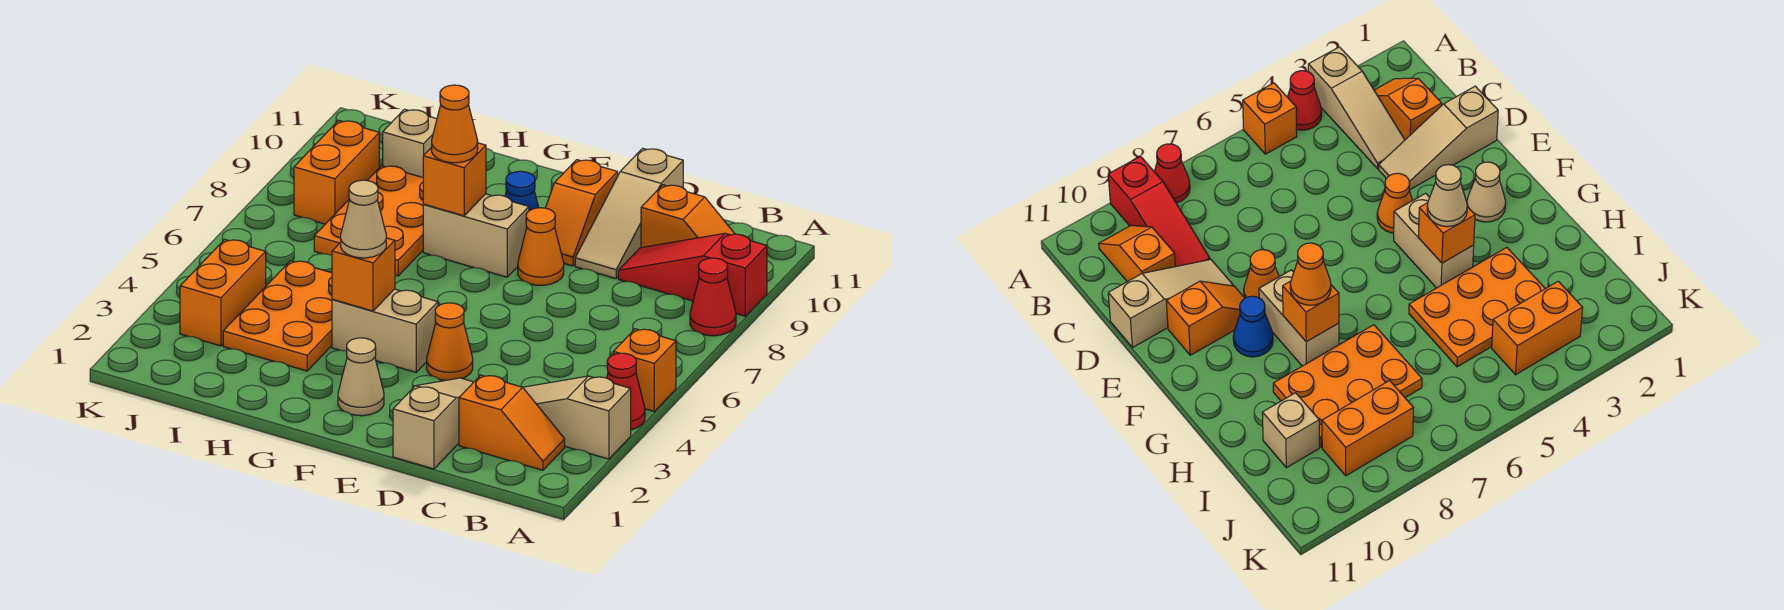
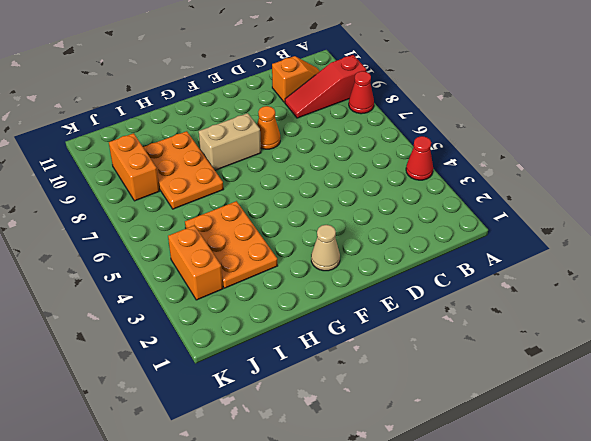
none -> tan slope A3:C3 level 1 top A
none -> orange brick A5 level 1
none -> orange slope B2:C2 level 1 top C

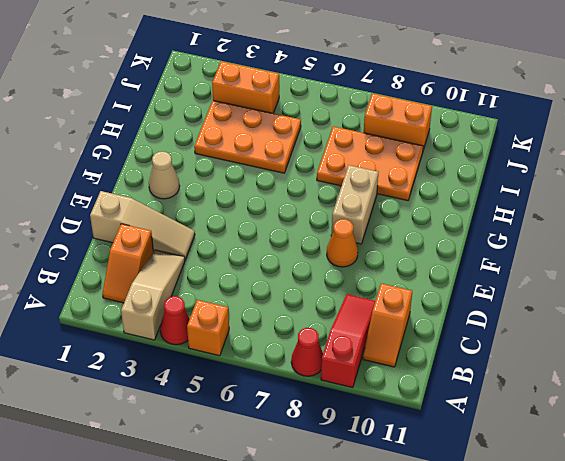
none -> tan slope D9:D11 level 1 top 11
none -> orange cone E4 level 1
none -> orange slope E9:E10 level 1 top 10

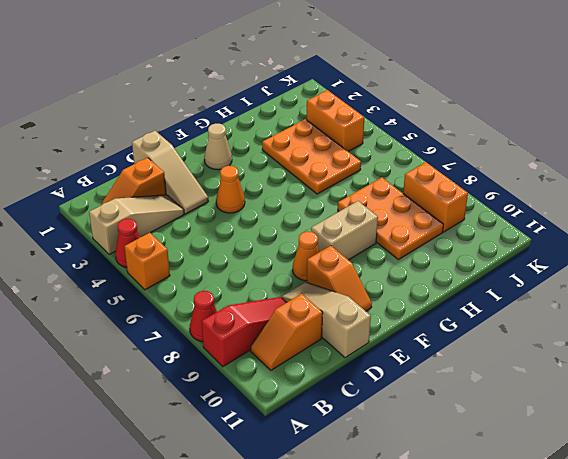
orange slope E9:E10 level 1 top 9 -> orange slope E9:E10 level 1 top 10
none -> tan brick F4:G4 level 1
none -> blue cone F9 level 1
none -> tan brick I10 level 1

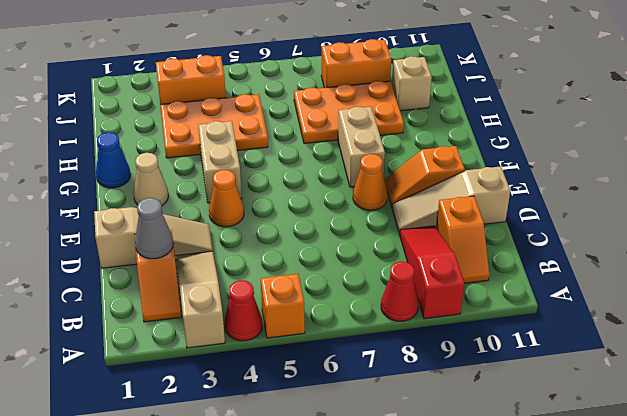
grey cone C2 level 2 -> none
blue cone G1 level 1 -> blue cone F9 level 1
none -> orange brick G4 level 2
none -> orange brick G8 level 2
none -> tan cone G4 level 3

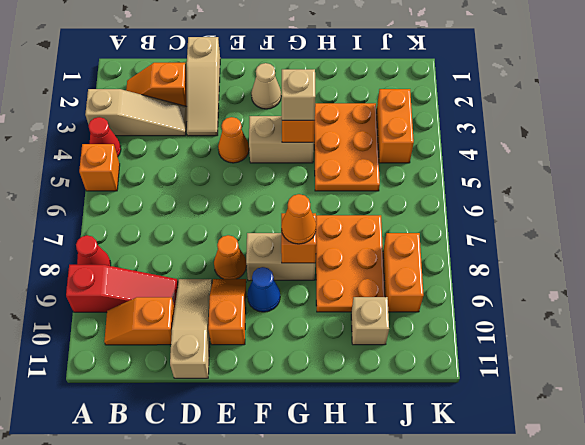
tan brick G4 level 3 -> tan cone G4 level 3

